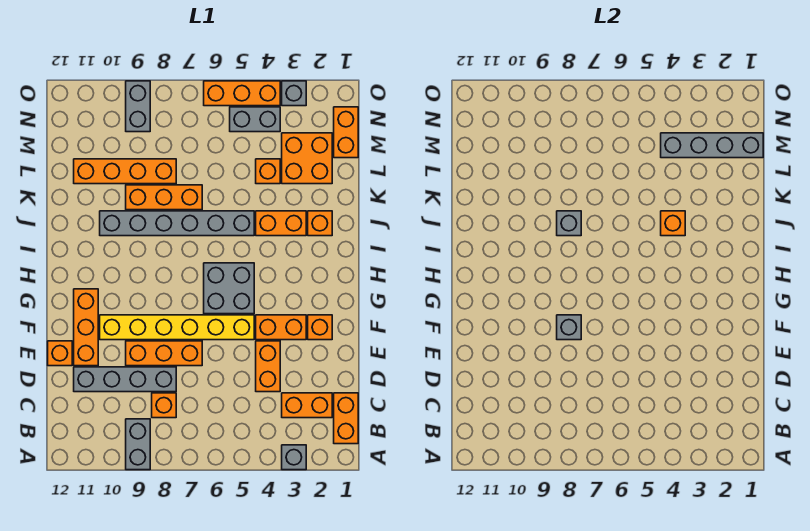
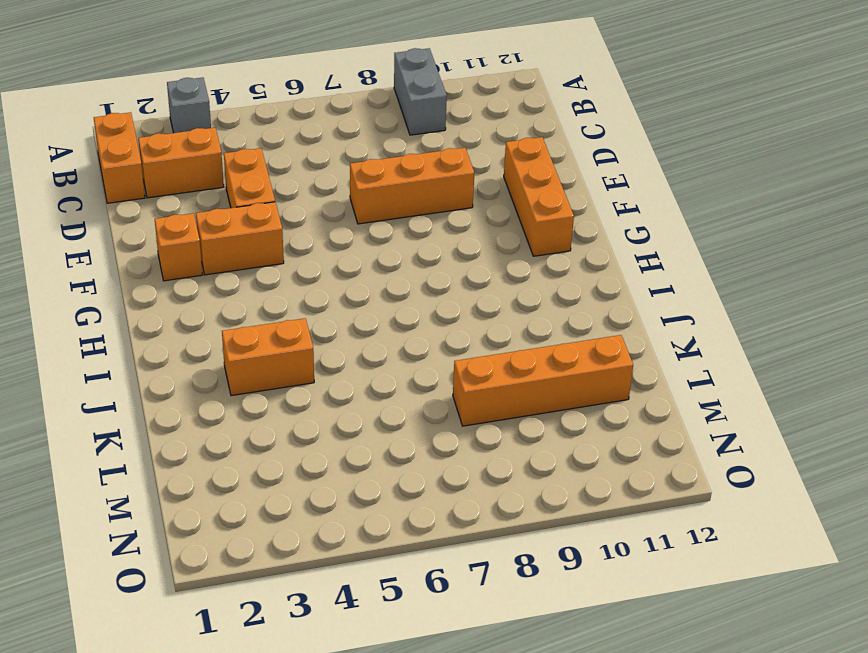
none -> orange brick C8 level 1
none -> grey brick D8:D11 level 1
none -> orange brick E12 level 1
none -> yellow brick F5:F10 level 1

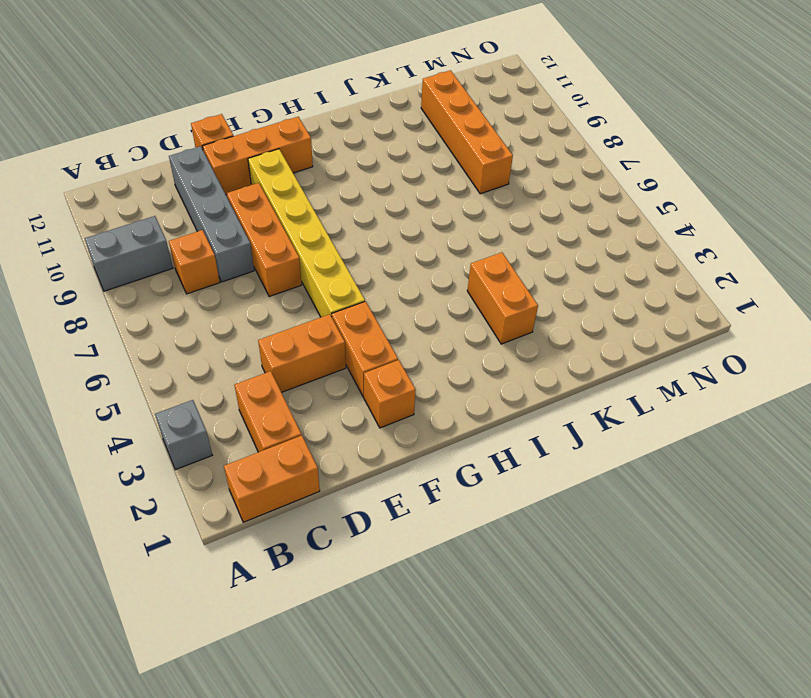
none -> grey brick G5:H6 level 1
none -> orange brick J2 level 1
none -> grey brick J5:J10 level 1
none -> orange brick K7:K9 level 1

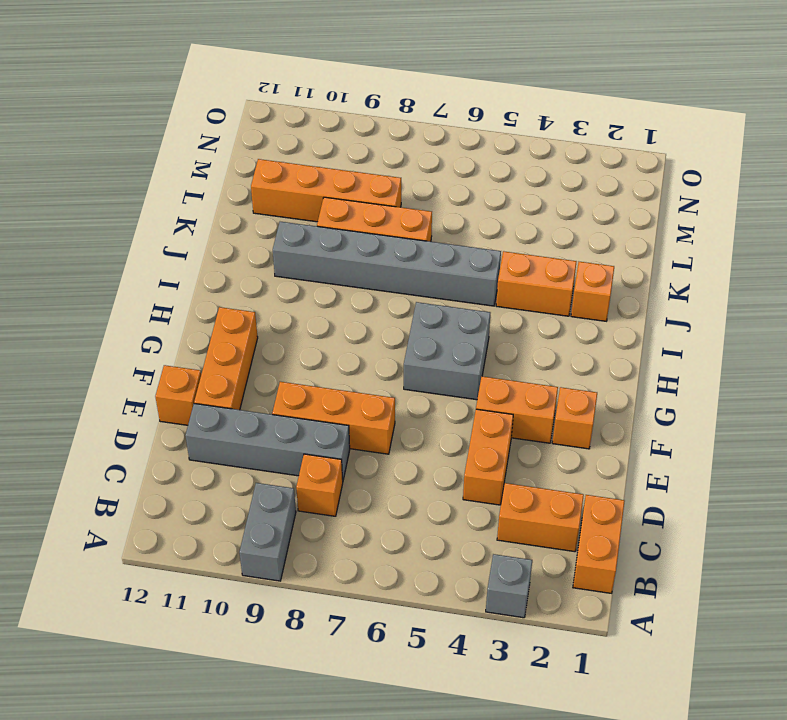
none -> yellow brick F5:F10 level 1
none -> orange brick L2:M3 level 1
none -> orange brick L4 level 1
none -> orange brick M1:N1 level 1

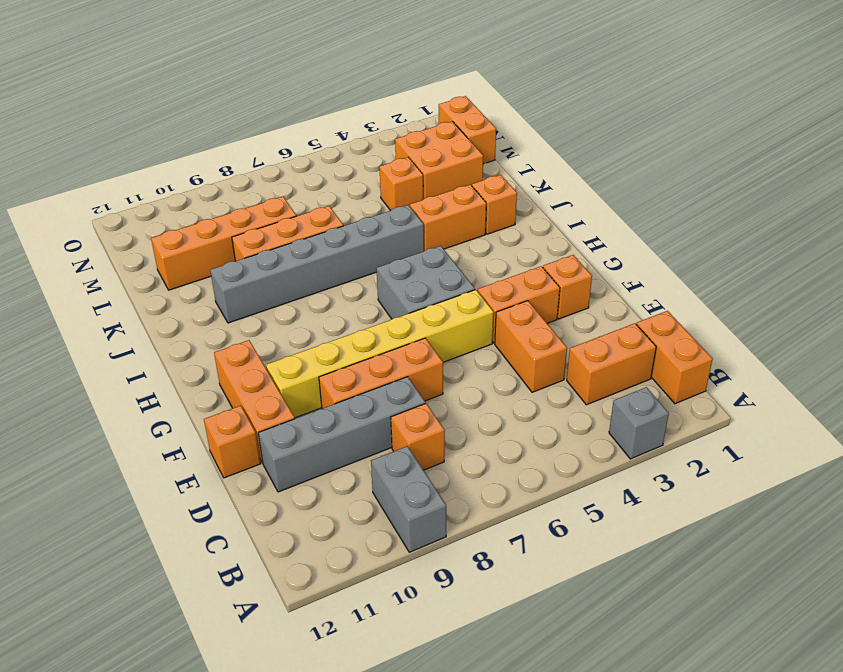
none -> grey brick N4:N5 level 1
none -> grey brick N9:O9 level 1
none -> grey brick O3 level 1
none -> orange brick O4:O6 level 1

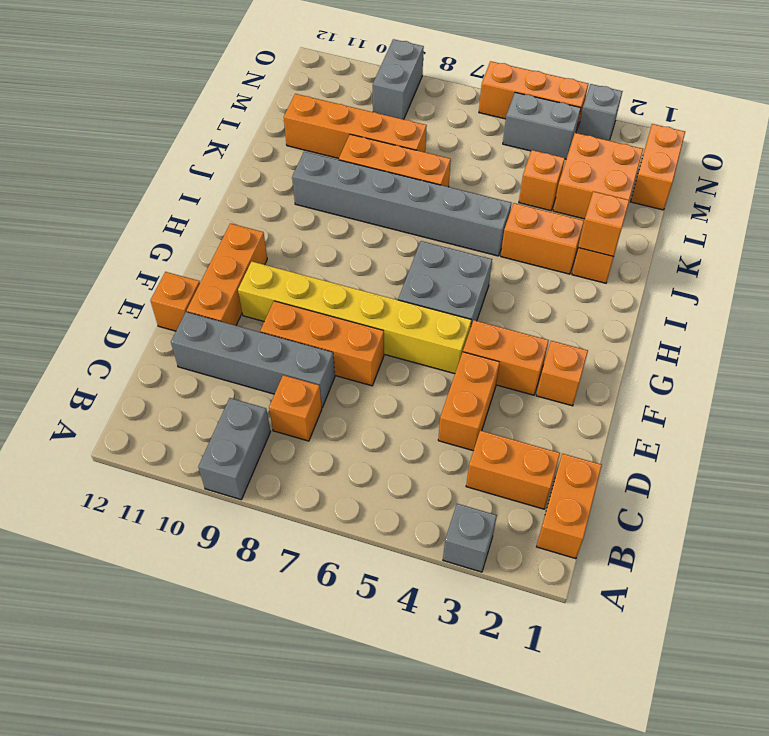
orange brick J2 level 2 -> orange brick J4 level 2
none -> grey brick F8 level 2
none -> grey brick J8 level 2
none -> grey brick M1:M4 level 2

